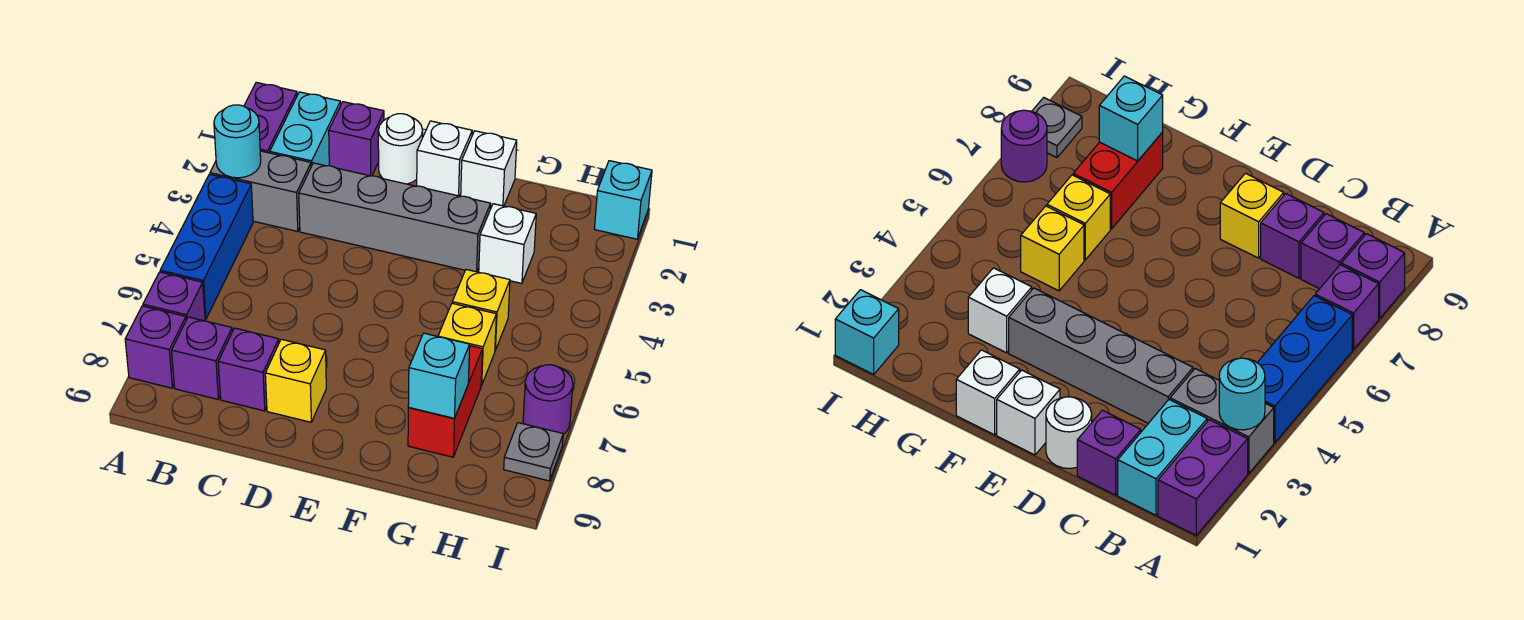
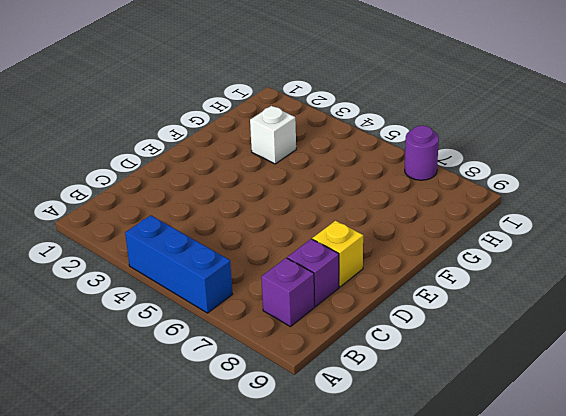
none -> purple brick A1:A2 level 1
none -> grey brick A3:B3 level 1
none -> purple brick A7 level 1

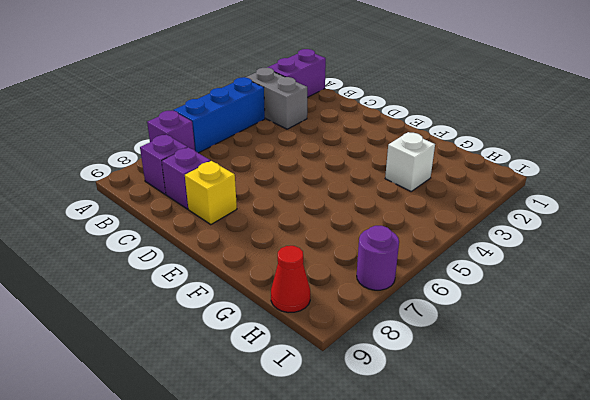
red cone H9 level 1 -> none
none -> purple brick A8 level 1
none -> cyan brick B1:B2 level 1
none -> purple brick C1 level 1

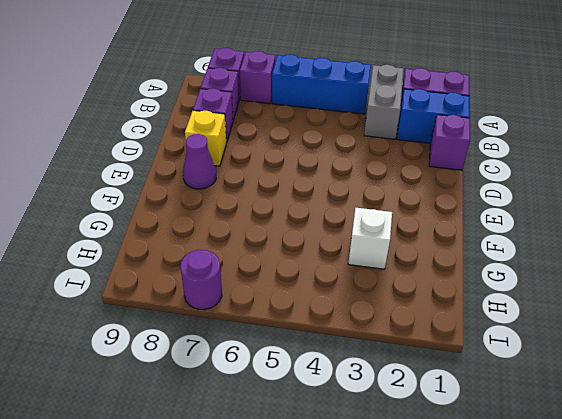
blue brick B1:B2 level 1 -> cyan brick B1:B2 level 1
purple cone E8 level 1 -> none
none -> grey brick C3:F3 level 1
none -> white round brick D1 level 1
none -> white brick E1 level 1

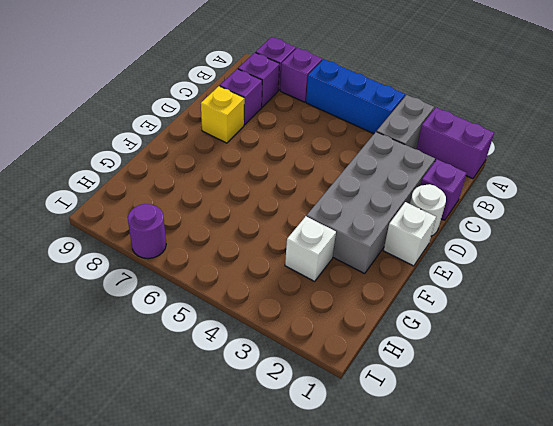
grey brick C2:F3 level 1 -> grey brick C3:F3 level 1
none -> cyan brick B1:B2 level 1
none -> white brick F1 level 1
none -> yellow brick G5 level 1

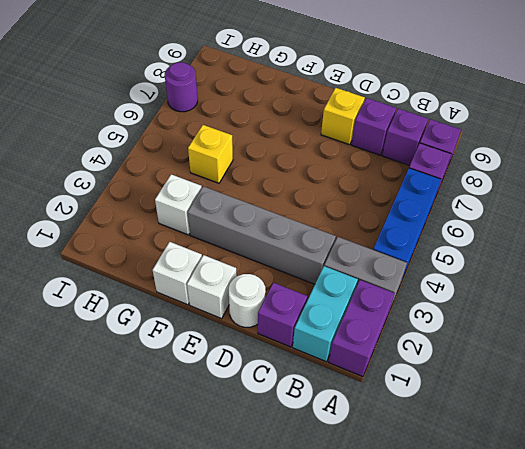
none -> yellow brick G6 level 1
none -> red brick G7:G8 level 1
none -> cyan brick I1 level 1

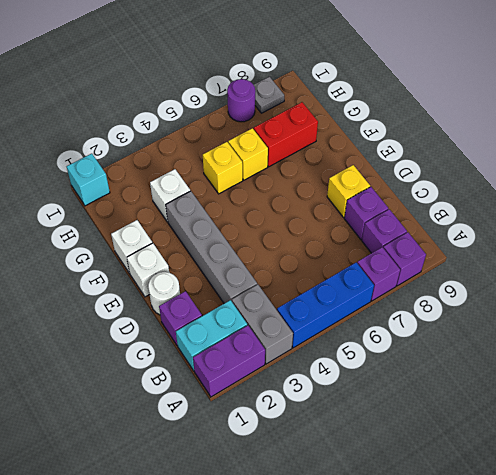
none -> cyan round brick A3 level 2
none -> cyan brick G8 level 2

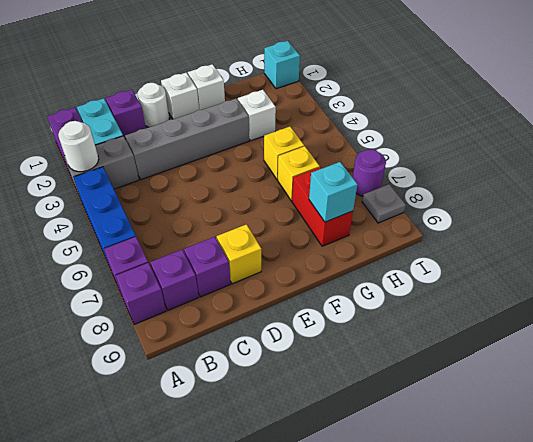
white round brick A3 level 2 -> cyan round brick A3 level 2

